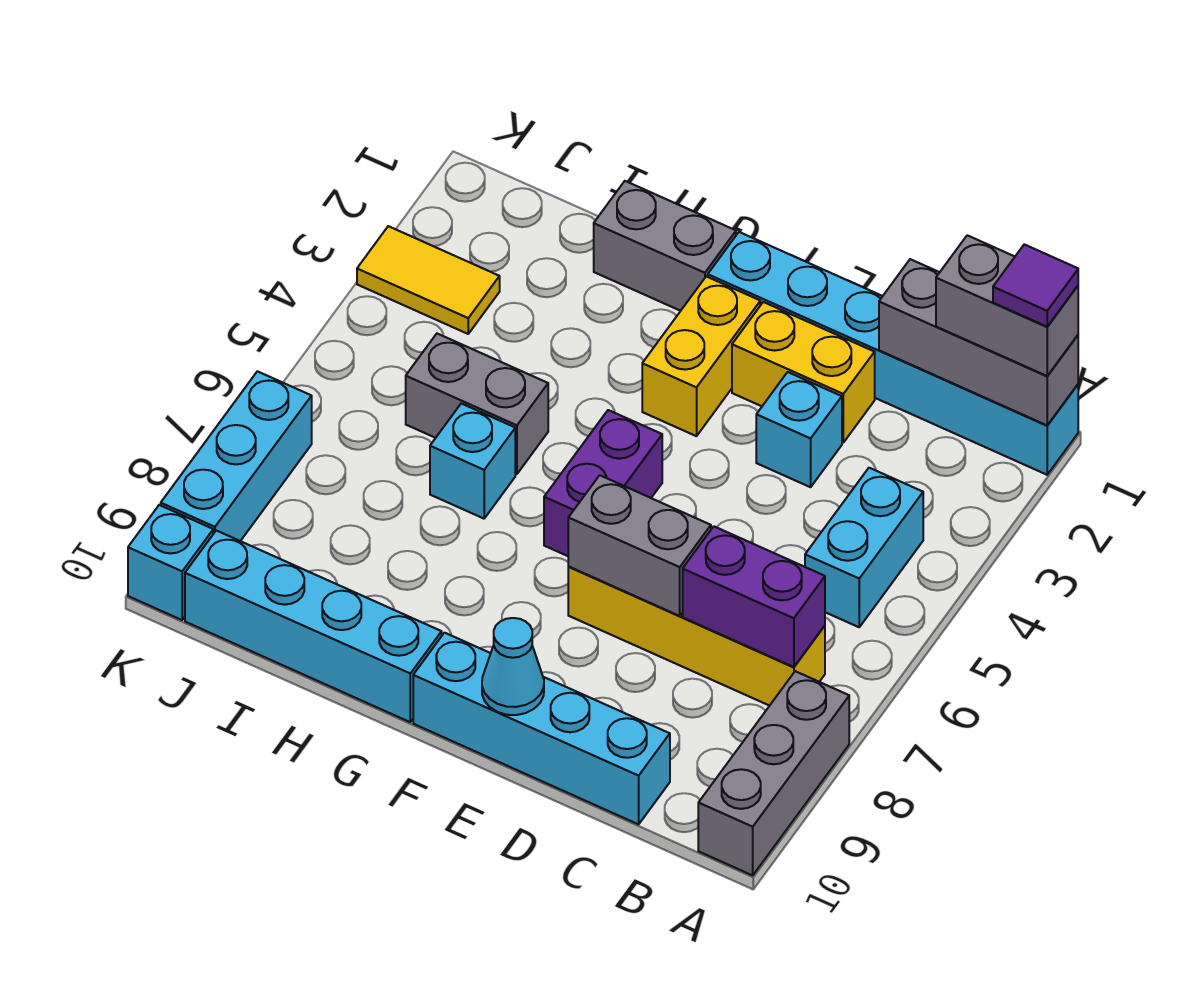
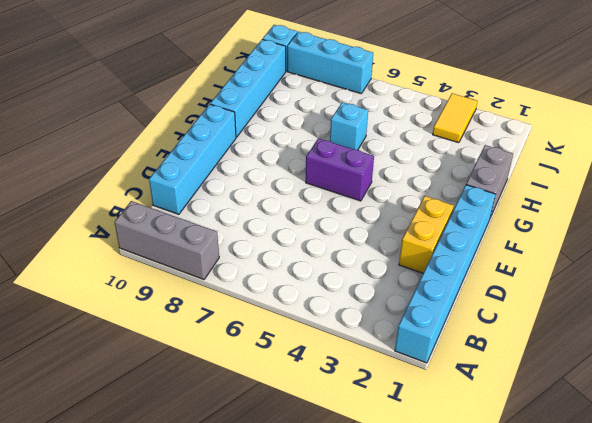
none -> cyan brick B4:B5 level 1
none -> yellow brick B7:E7 level 1
none -> cyan brick D3 level 1

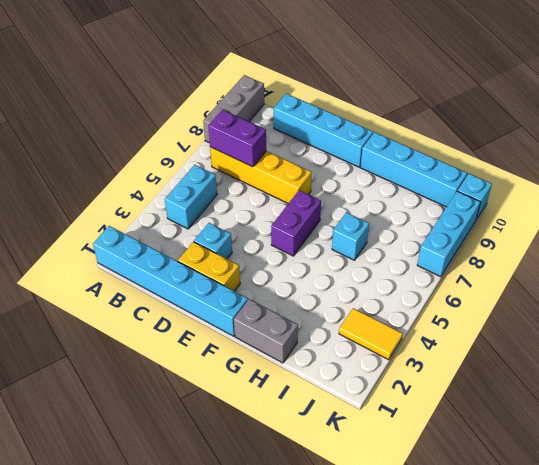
none -> yellow brick F2:F3 level 1
none -> grey brick H5:I5 level 1
none -> grey brick A1:C1 level 2

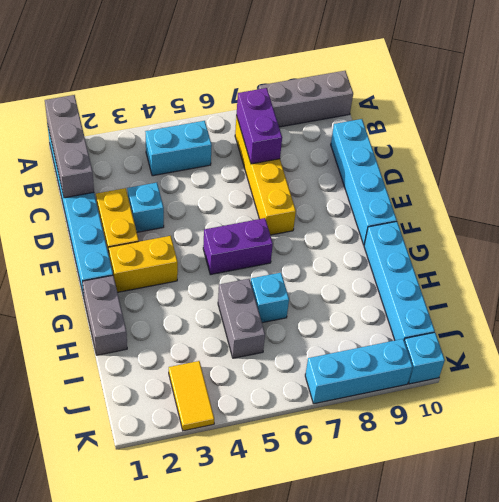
none -> grey brick D7:E7 level 2
none -> cyan cone E10 level 2
none -> grey brick A1:B1 level 3

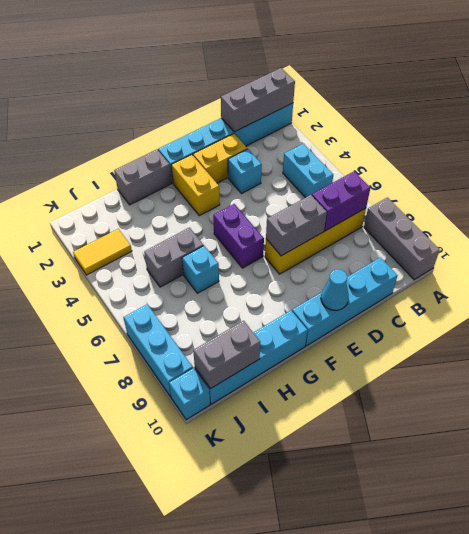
grey brick I10:J10 level 2 -> grey brick A1:B1 level 3
none -> purple tile A1 level 4

